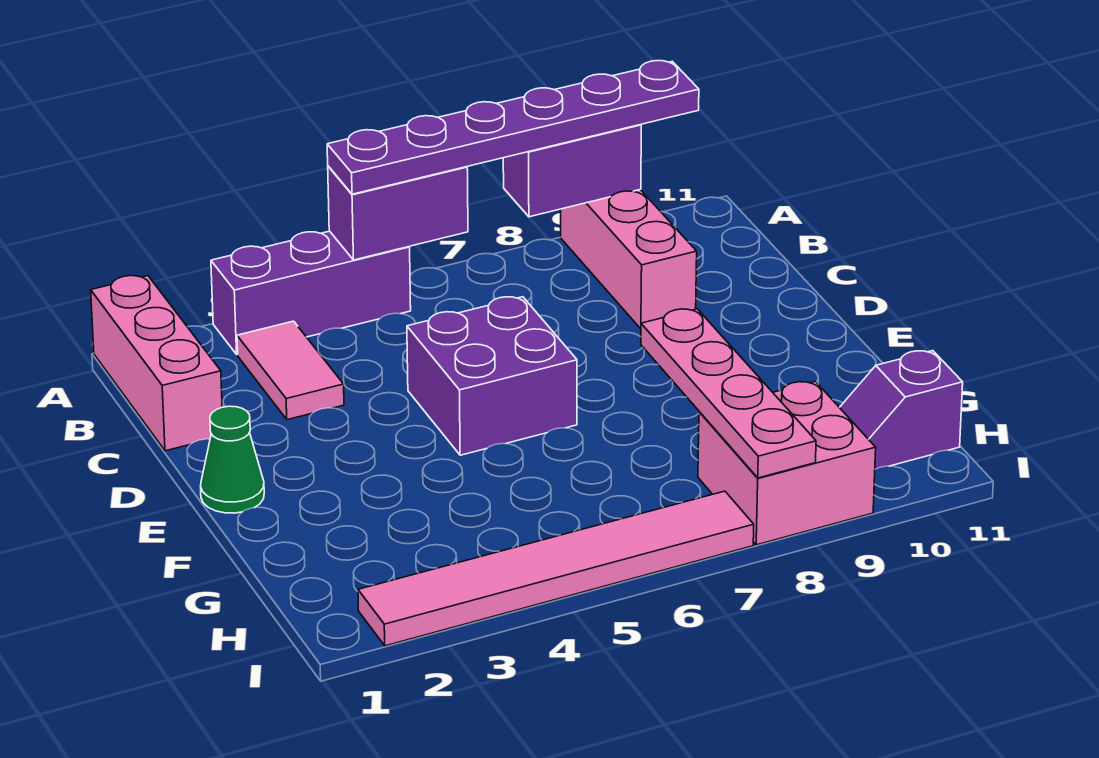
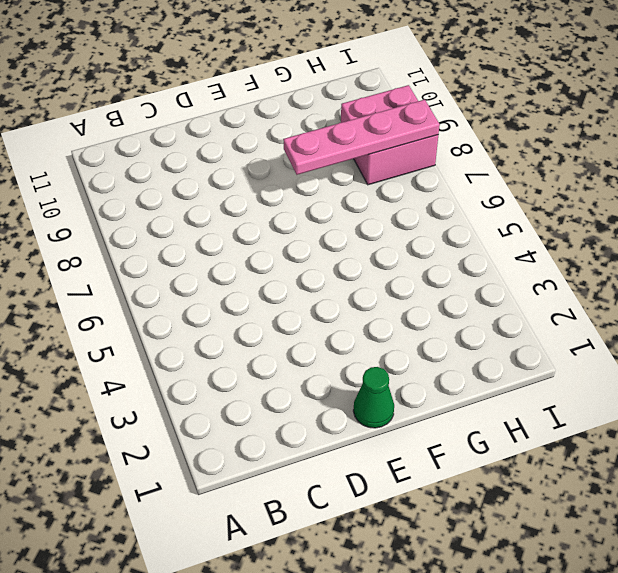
none -> pink brick A1:C1 level 1
none -> purple brick A3:A5 level 1
none -> pink brick A9:C9 level 1

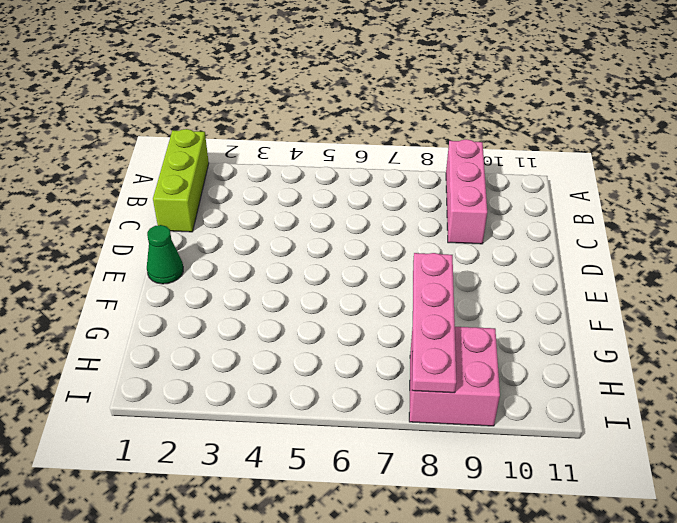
lime brick A1:C1 level 1 -> pink brick A1:C1 level 1
none -> purple brick A3:A5 level 1
none -> pink tile B3:C3 level 1
none -> purple brick D5:E6 level 1

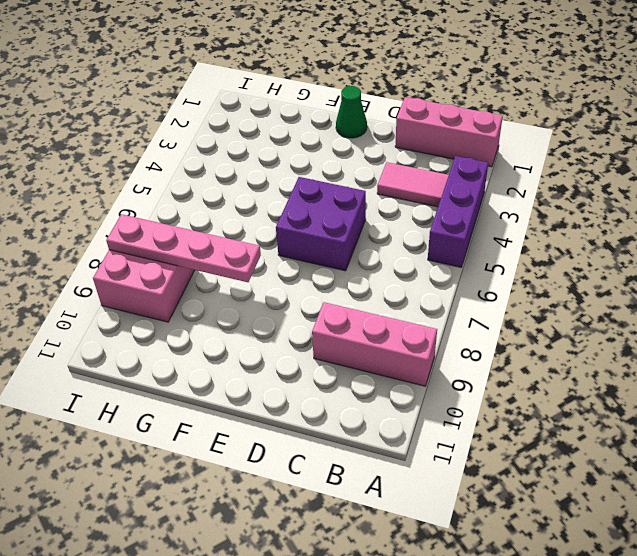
none -> purple slope H10:H11 level 1 top 11
none -> pink tile I2:I7 level 1
none -> purple brick A5:A6 level 2

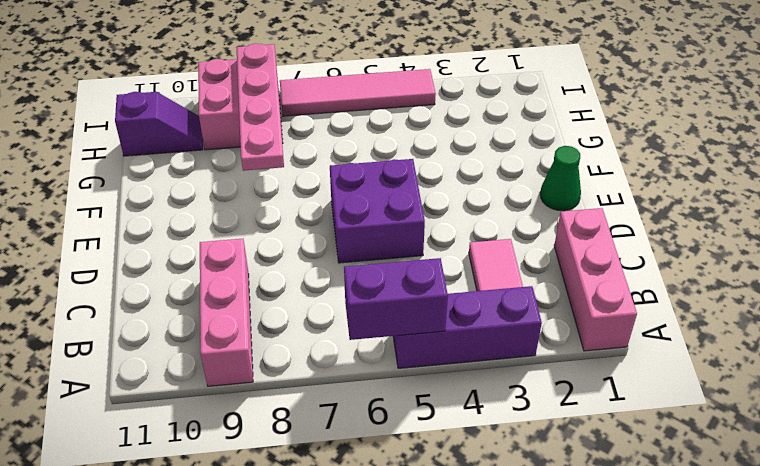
pink tile I4:I7 level 1 -> pink tile I2:I7 level 1
none -> purple brick A8:A9 level 2
none -> purple plate A5:A10 level 3

